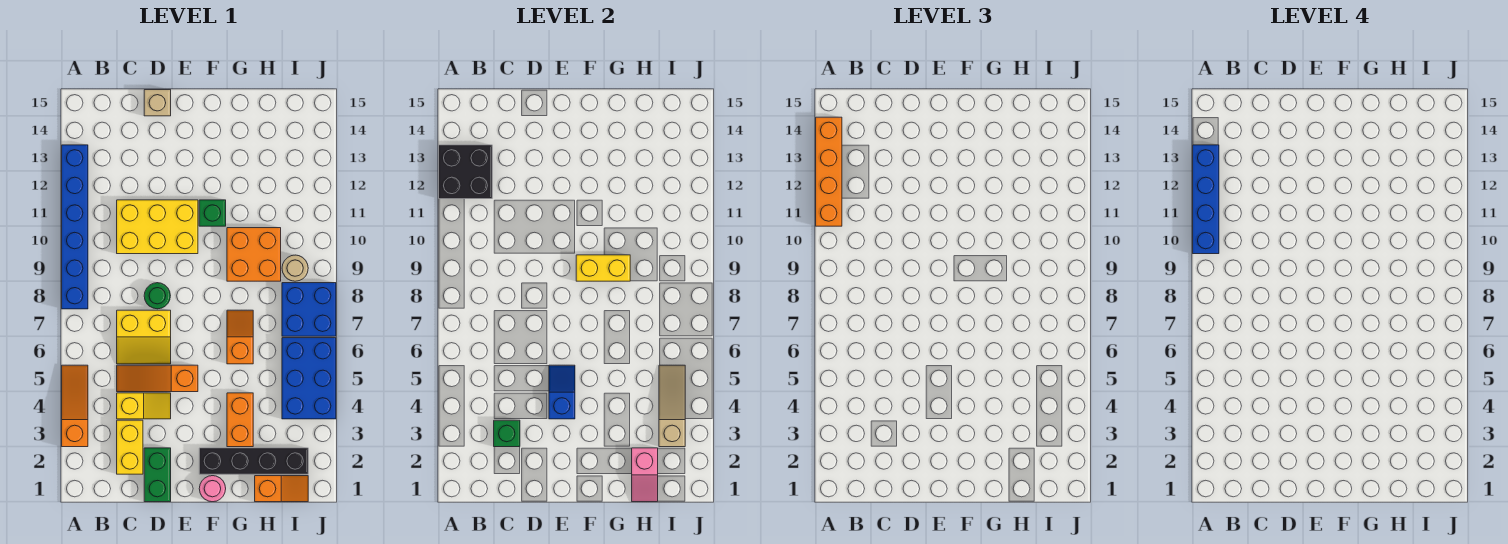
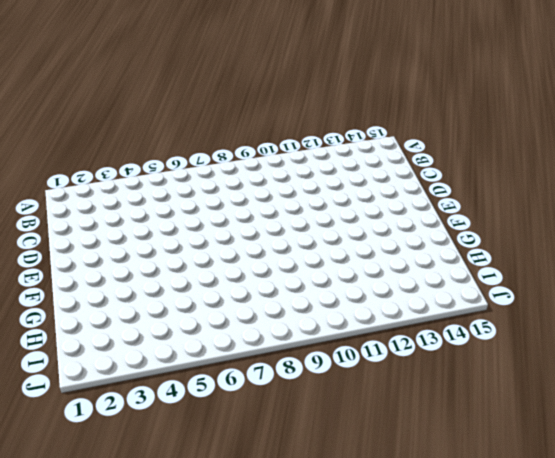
none -> orange slope A3:A5 level 1 top 3
none -> blue brick A8:A13 level 1
none -> yellow brick C2:C3 level 1

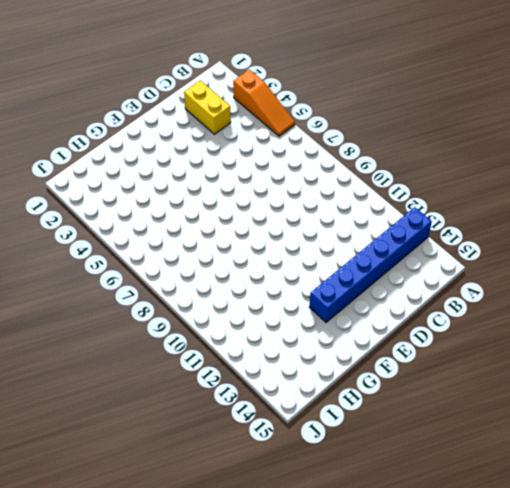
blue brick A13:F13 level 1 -> blue brick A8:A13 level 1
none -> yellow slope C4:D4 level 1 top C
none -> orange slope C5:E5 level 1 top E
none -> yellow slope C6:D7 level 1 top 7

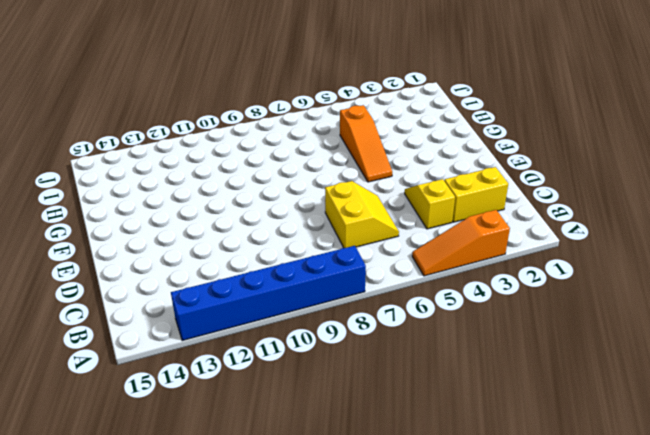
orange slope F5:H5 level 1 top H -> orange slope C5:E5 level 1 top E
none -> yellow brick C10:E11 level 1
none -> green brick D1:D2 level 1
none -> green round brick D8 level 1

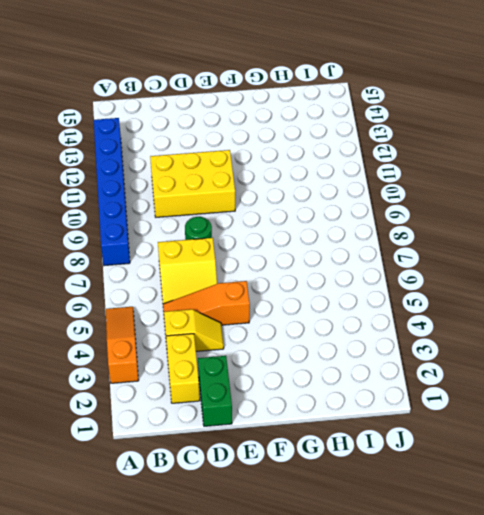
none -> tan brick D15 level 1
none -> pink round brick F1 level 1
none -> black brick F2:I2 level 1

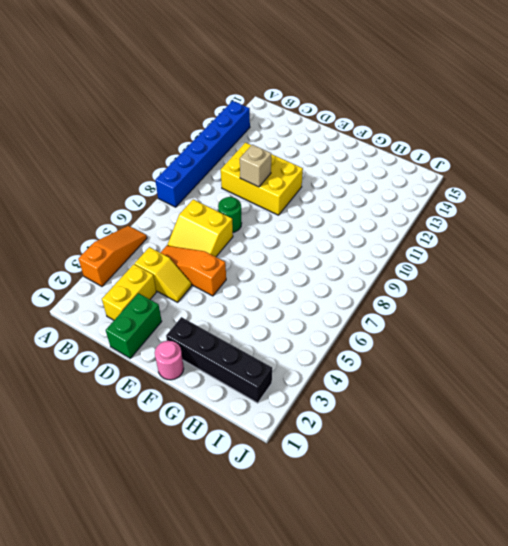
tan brick D10 level 2 -> tan brick D15 level 1
none -> green brick F11 level 1
none -> orange brick G3:G4 level 1
none -> orange slope G6:G7 level 1 top 6

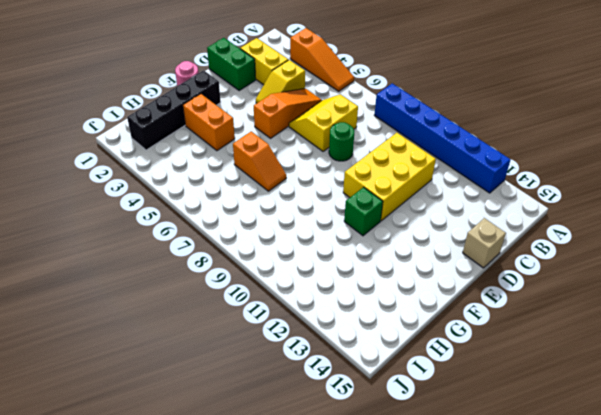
none -> orange brick G9:H10 level 1
none -> orange slope H1:I1 level 1 top H
none -> blue brick I4:J6 level 1

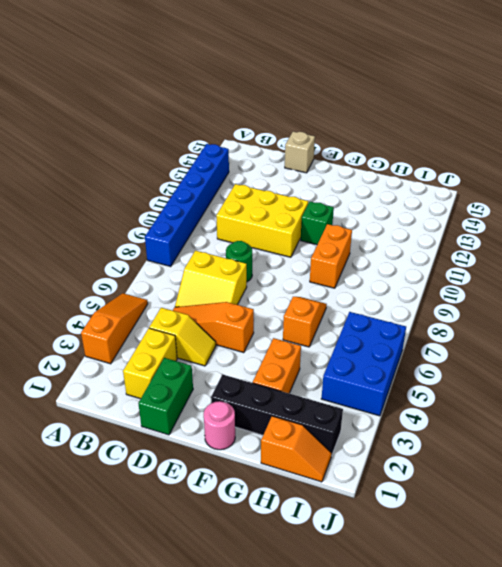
orange brick G9:G10 level 1 -> orange brick G9:H10 level 1
none -> blue brick I7:J8 level 1
none -> tan round brick I9 level 1
none -> black brick A12:B13 level 2

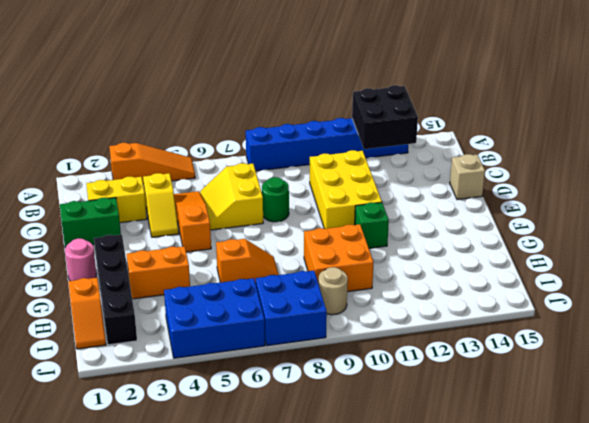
none -> green brick C3 level 2
none -> blue slope E4:E5 level 2 top 4
none -> yellow brick F9:G9 level 2

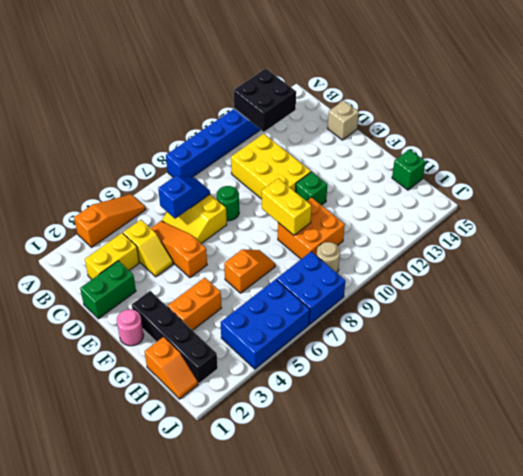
blue slope C6:C7 level 2 top 6 -> blue slope E4:E5 level 2 top 4
green brick H15 level 1 -> green brick C3 level 2
none -> pink slope H1:H2 level 2 top 2
none -> tan slope I3:I5 level 2 top 3
none -> orange brick A11:A14 level 3

